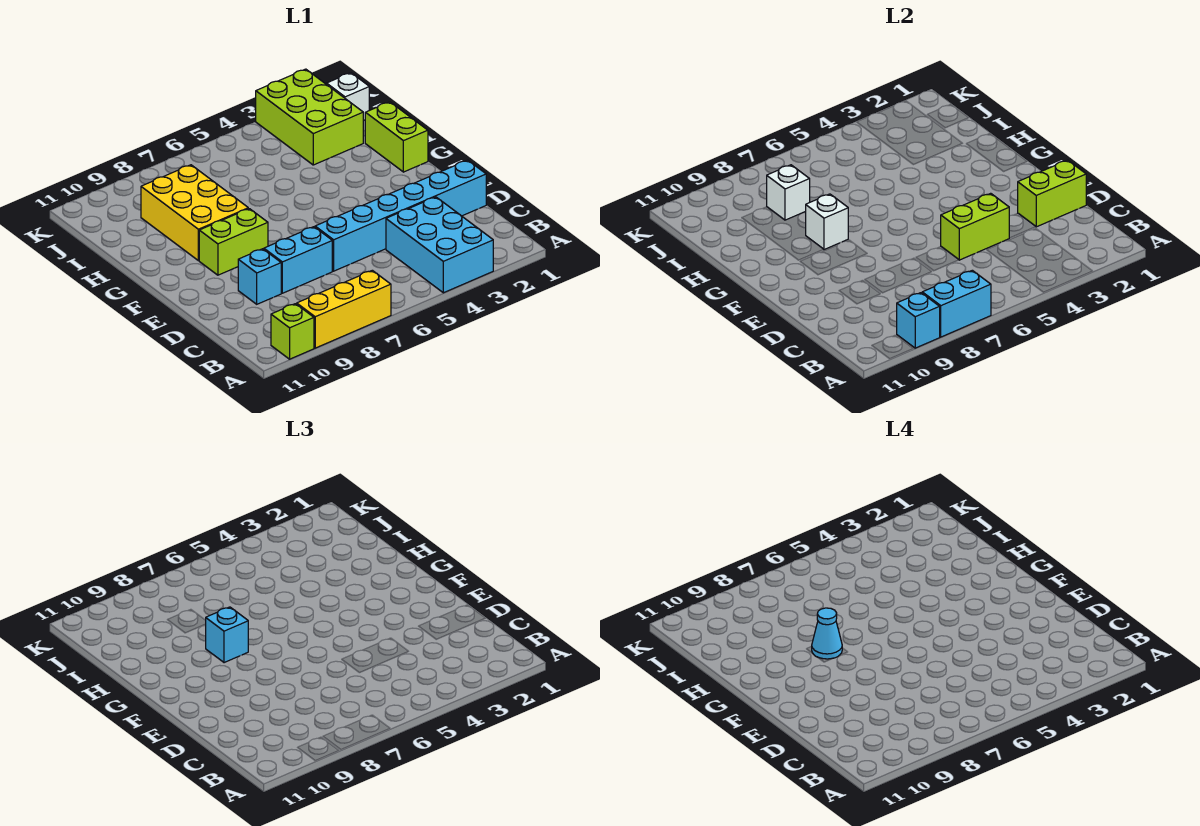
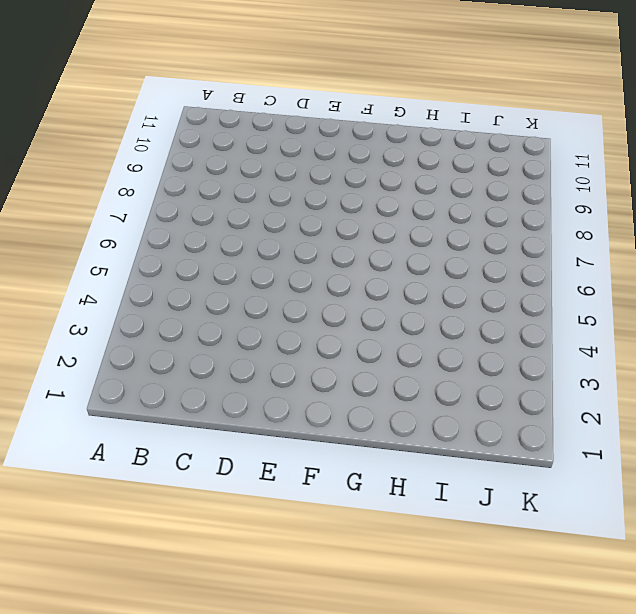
none -> cyan brick A3:C4 level 1
none -> yellow brick A7:A9 level 1
none -> lime brick A10 level 1

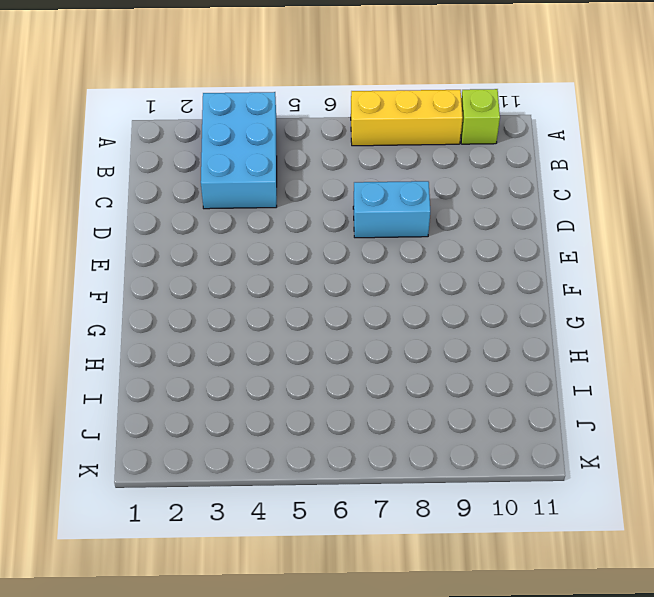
none -> cyan brick D1:D6 level 1
none -> cyan brick D9 level 1
none -> lime brick F8:F9 level 1

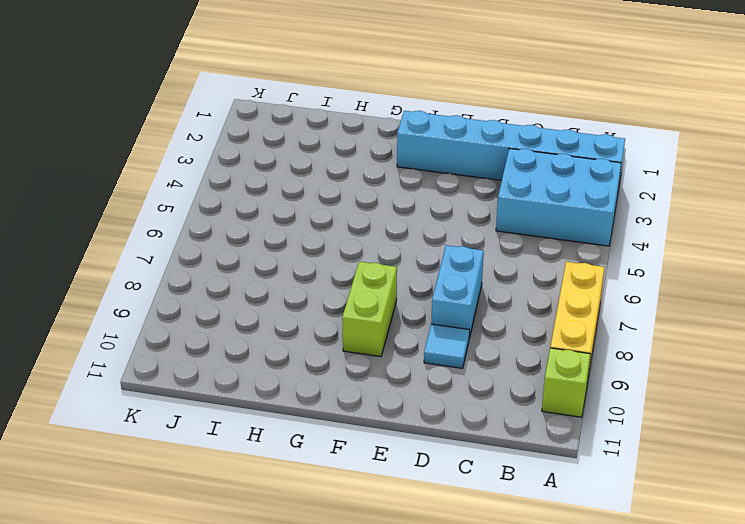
cyan brick A2:F2 level 1 -> cyan brick D1:D6 level 1
cyan tile D9 level 1 -> cyan brick D9 level 1
none -> lime brick G1:H1 level 1
none -> yellow brick G8:I9 level 1
none -> lime brick I2:K3 level 1

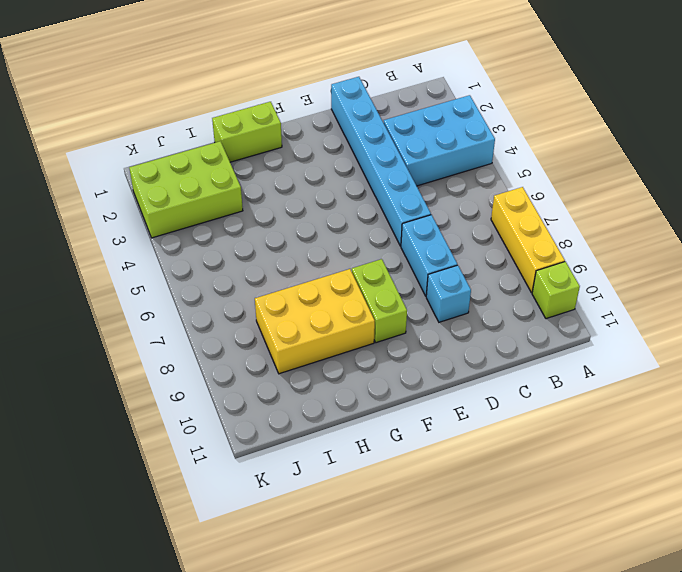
none -> white brick J1 level 1
none -> cyan brick A7:A8 level 2
none -> cyan brick A9 level 2

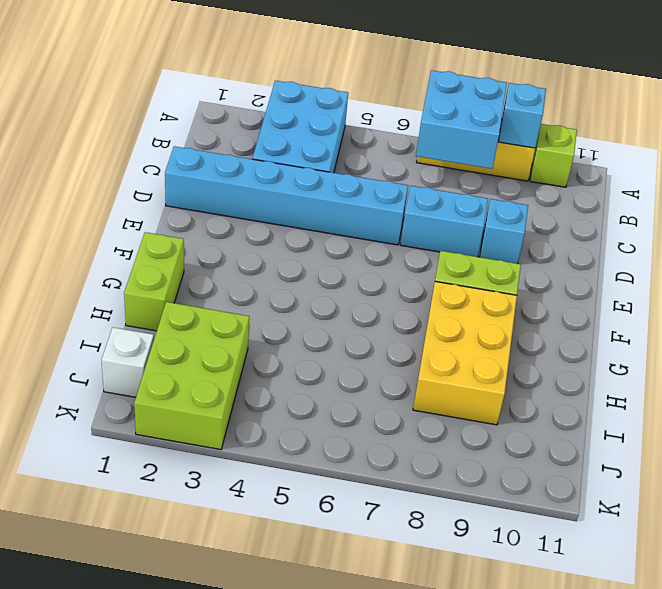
cyan brick A7:B8 level 2 -> cyan brick A7:A8 level 2
none -> lime brick D1:D2 level 2
none -> lime brick D4:D5 level 2
none -> white brick G8 level 2

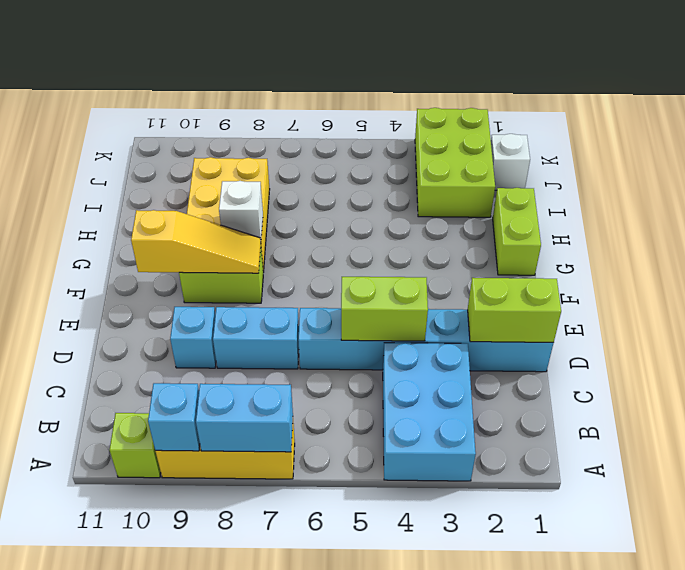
yellow slope F8:F10 level 2 top 10 -> none
none -> white brick I8 level 2
none -> cyan brick G8 level 3
none -> cyan cone G8 level 4

